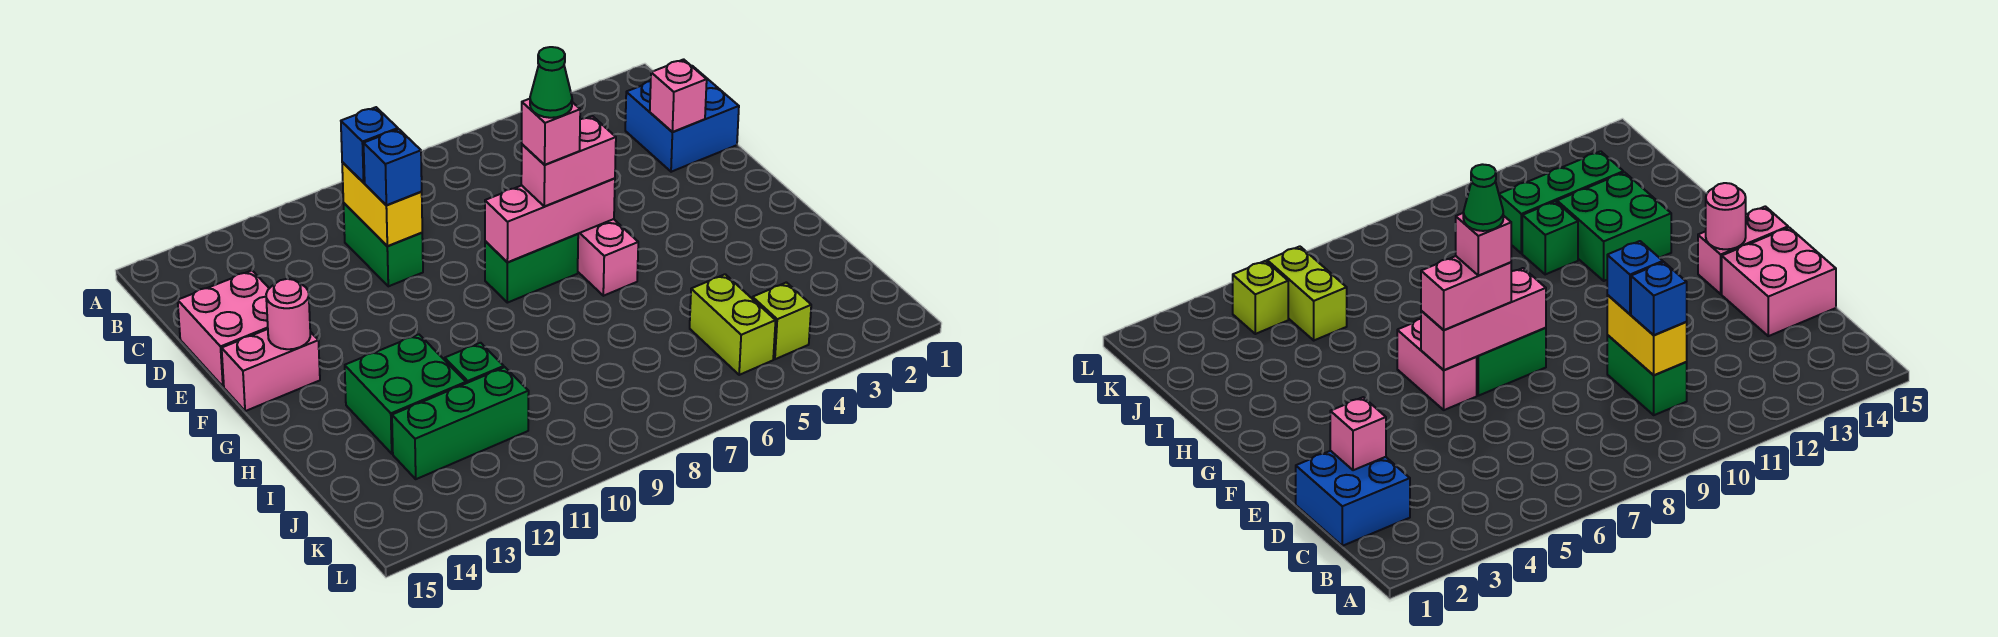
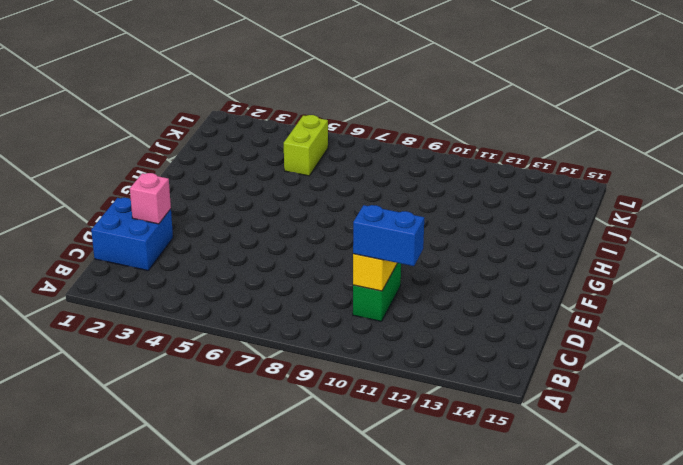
blue brick C10:C11 level 3 -> blue brick C10 level 3
none -> pink brick D14:E15 level 1
none -> pink brick F6:G6 level 1
none -> green brick F7:F8 level 1

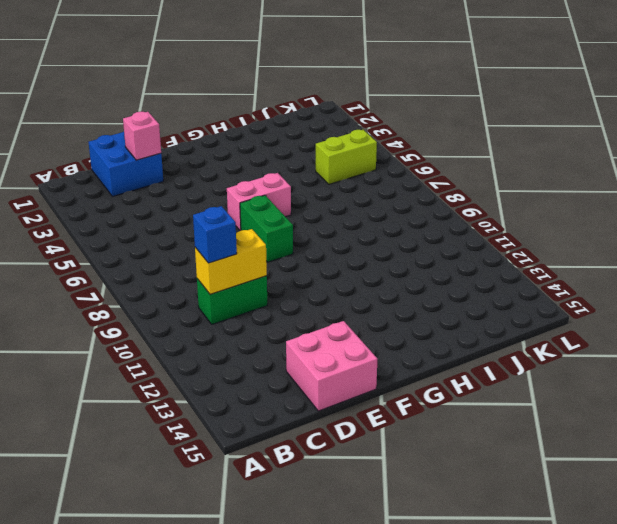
none -> pink brick F14:F15 level 1
none -> green brick H12:I13 level 1
none -> green brick I11 level 1

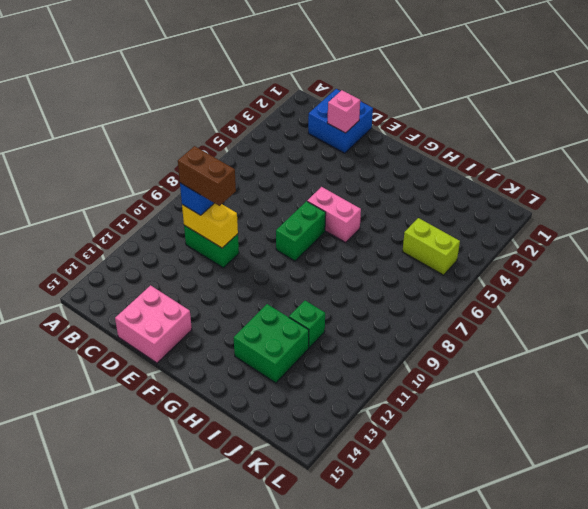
brown brick C10:D10 level 4 -> none
none -> pink brick F14:F15 level 1
none -> green brick J11:J13 level 1
none -> lime brick K4 level 1

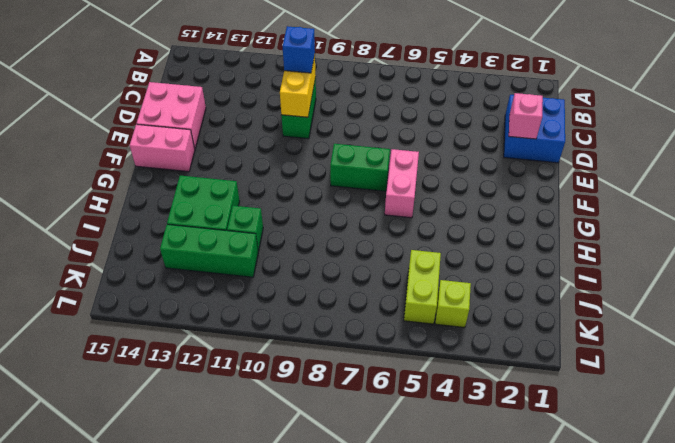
none -> pink brick F6:F8 level 2
none -> pink round brick F14 level 2
none -> blue brick D10 level 3

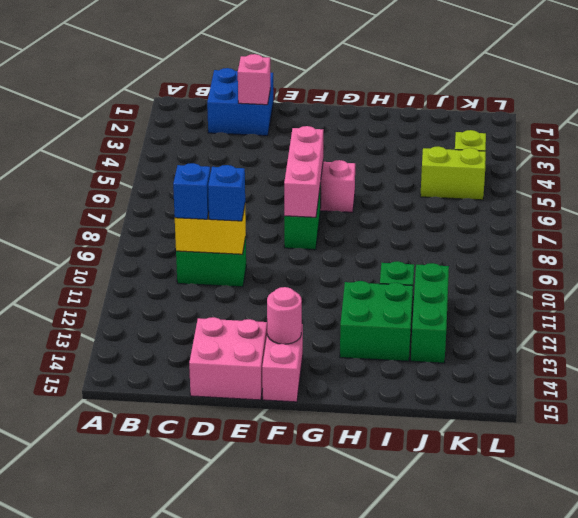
none -> pink brick F6:F7 level 3
none -> pink brick F7 level 4
none -> green cone F7 level 5

